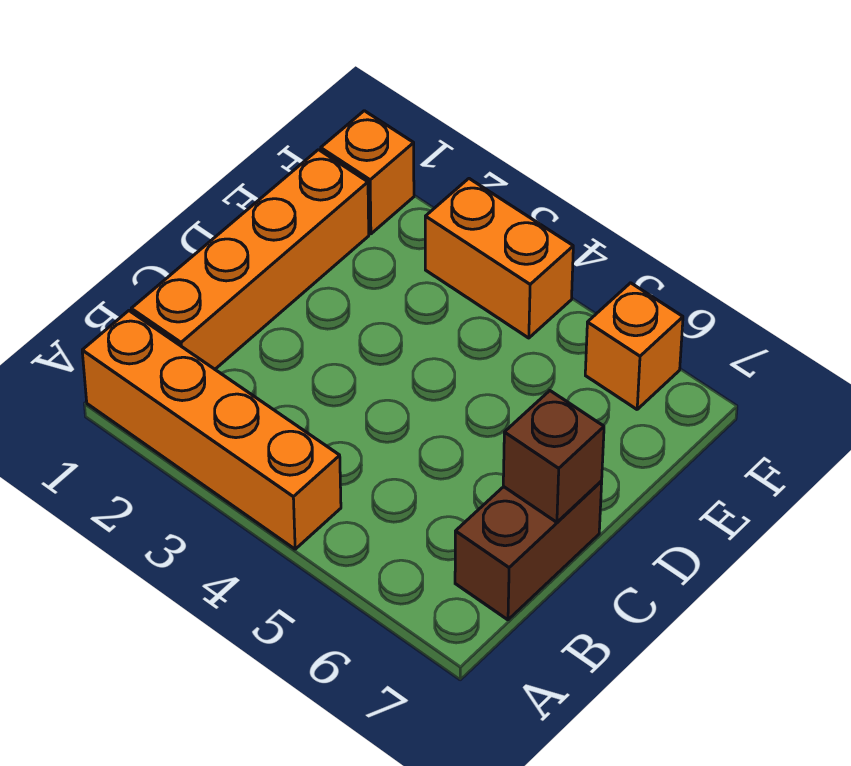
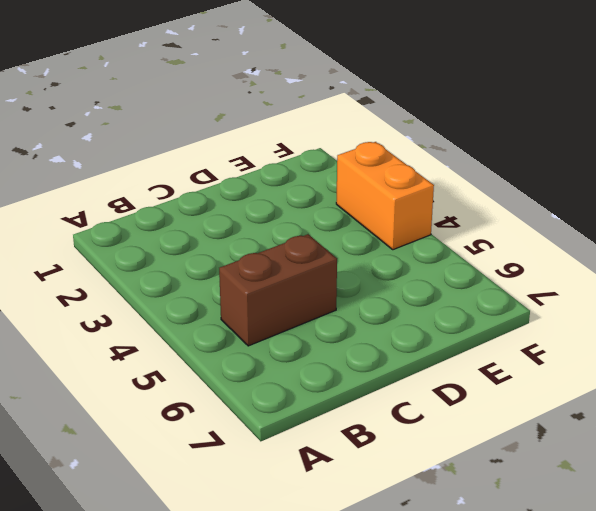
brown brick B5:C5 level 1 -> brown brick B7:C7 level 1
none -> orange brick A1:A4 level 1
none -> orange brick B1:E1 level 1

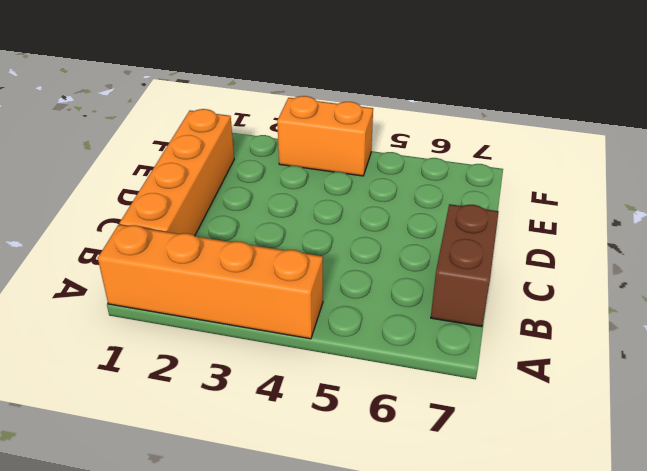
none -> orange brick F1 level 1
none -> orange brick F6 level 1

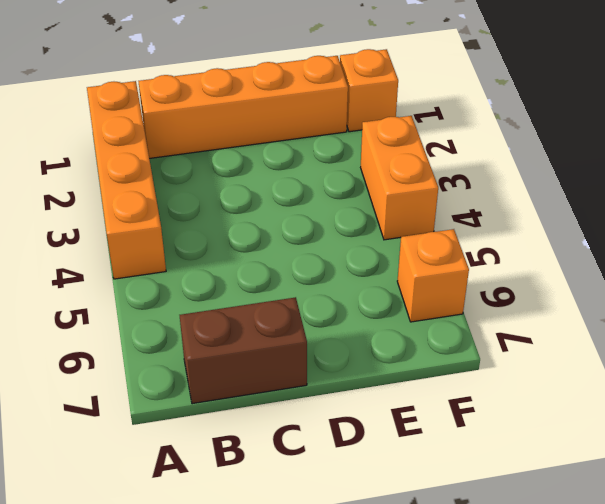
none -> brown brick C7 level 2

